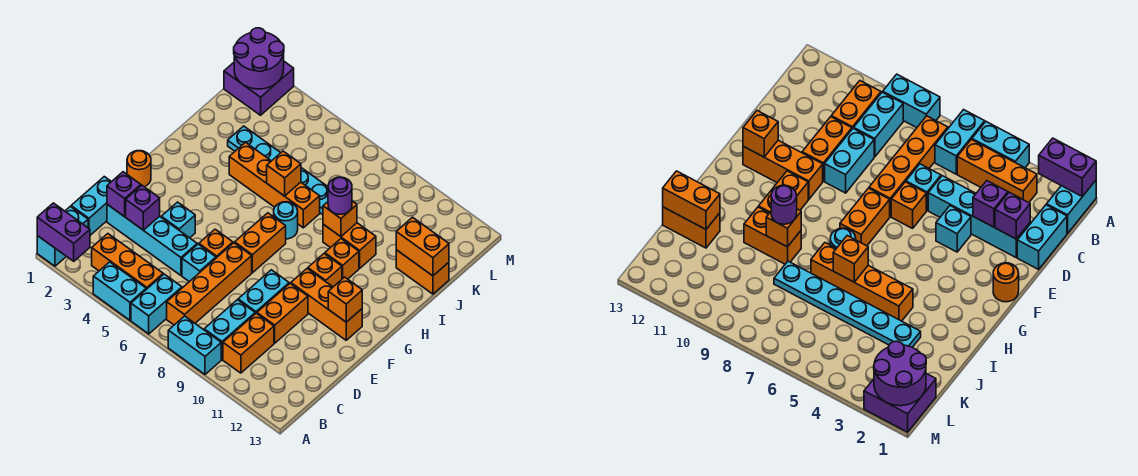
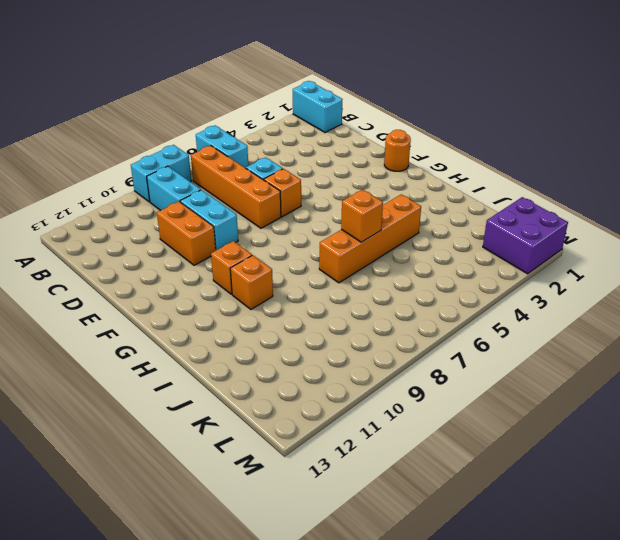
none -> cyan brick A4:A5 level 1
none -> orange brick B3:B5 level 1
none -> orange brick B10:C10 level 1
none -> cyan brick C1:D1 level 1

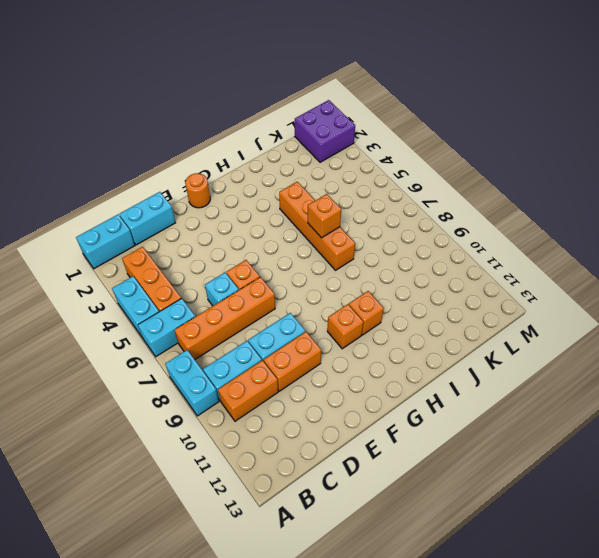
none -> cyan brick D2:D5 level 1
none -> cyan brick E4 level 1
none -> orange brick F7:G7 level 1
none -> orange brick F10:F12 level 1

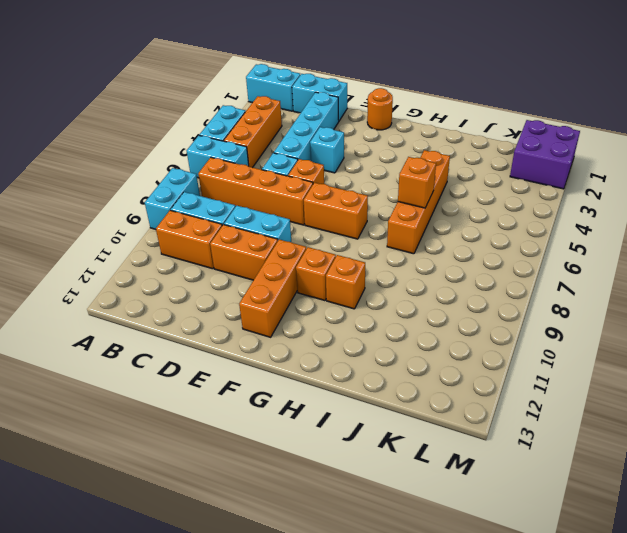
none -> cyan round brick H7 level 1
none -> orange brick I9:I10 level 1
none -> cyan plate J3:J8 level 1
none -> orange brick J12:J13 level 1

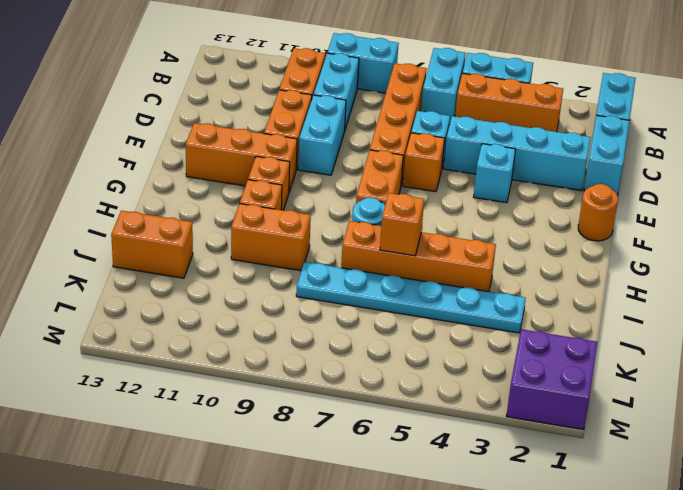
none -> purple brick A1:A2 level 2
none -> purple brick D2 level 2
none -> purple brick D3 level 2
none -> orange brick F12 level 2

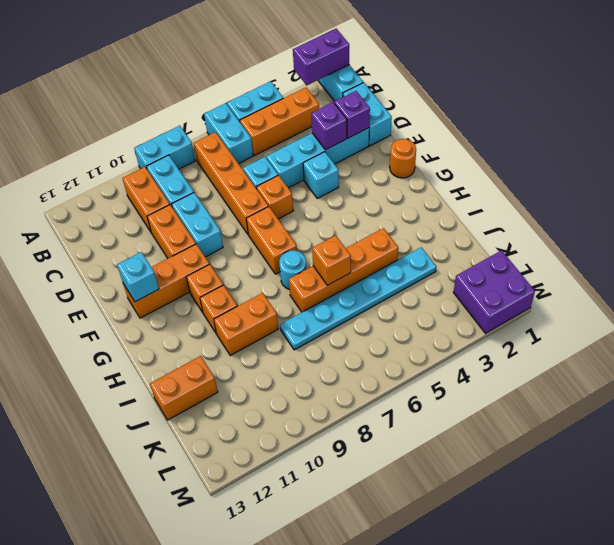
cyan brick F12 level 2 -> orange brick F12 level 2
none -> orange brick I9 level 2
none -> orange brick J12:J13 level 2
none -> purple round brick L1:M2 level 2
none -> purple round brick I9 level 3

